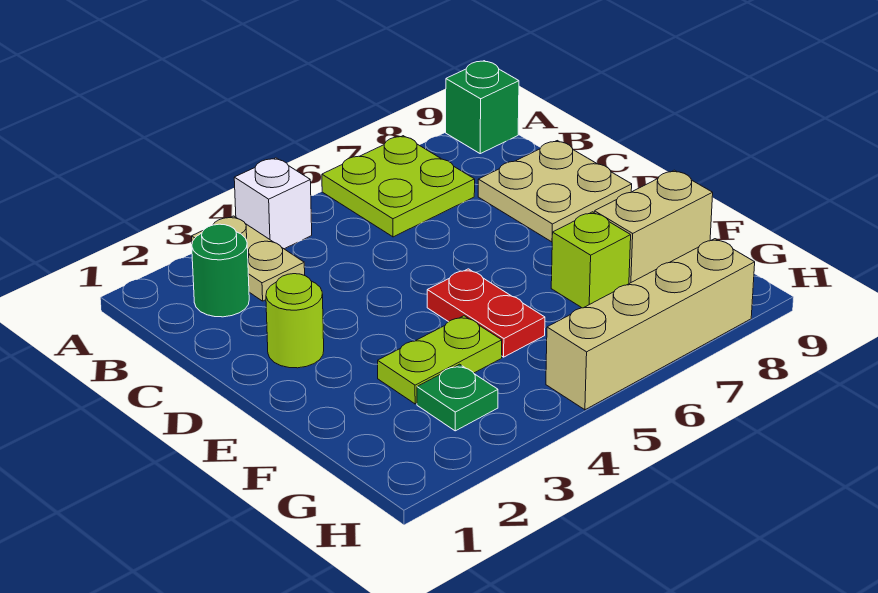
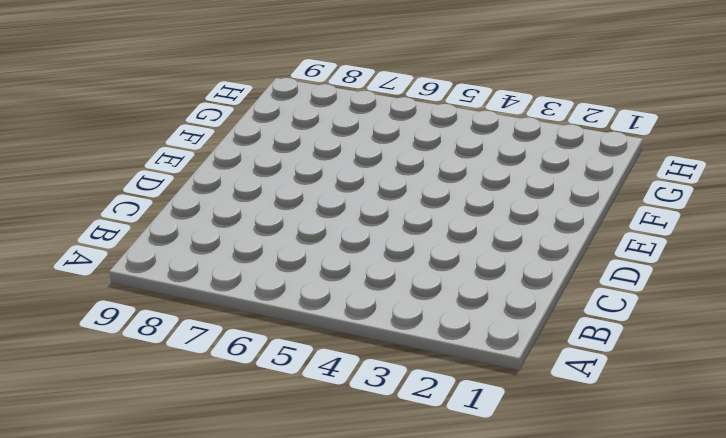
none -> tan plate A3:B3 level 1
none -> white brick A4 level 1
none -> lime plate A6:B7 level 1

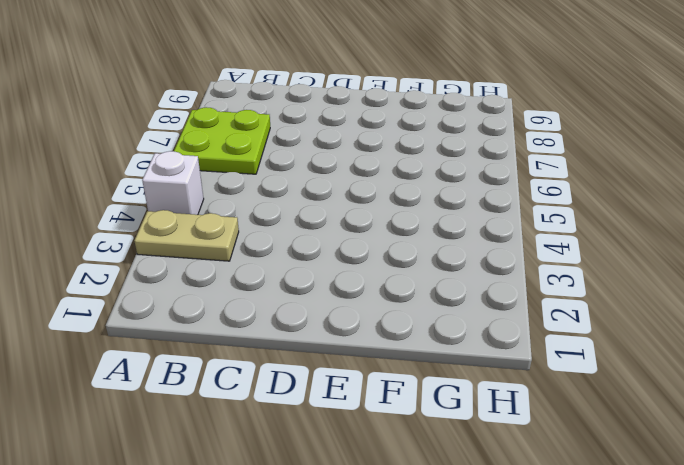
none -> green brick A9 level 1
none -> green round brick B2 level 1
none -> tan plate C8:D9 level 1

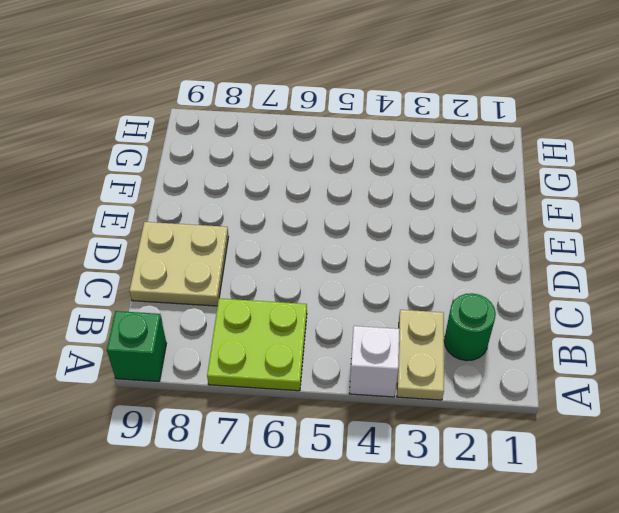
none -> lime round brick D2 level 1
none -> red plate E5:F5 level 1
none -> lime plate F3:F4 level 1

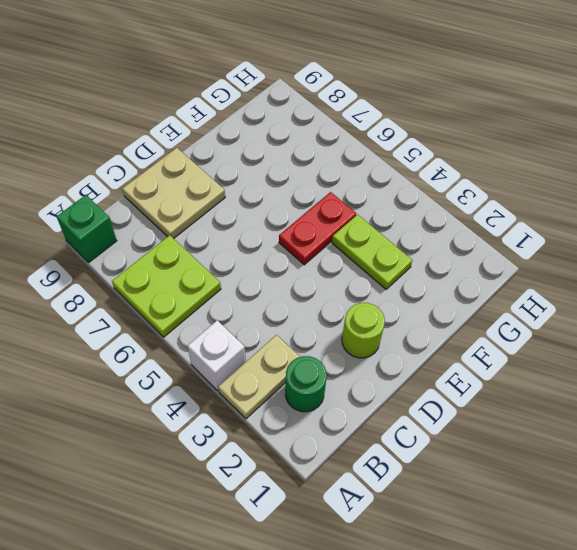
none -> lime brick F7 level 1
none -> tan brick F8:F9 level 1
none -> green plate G3 level 1

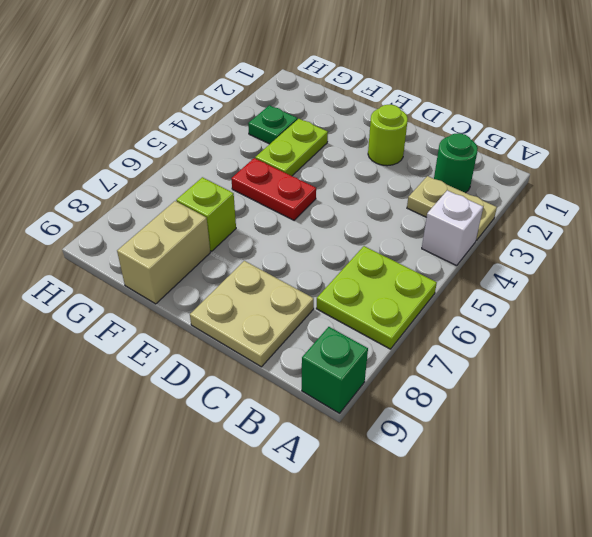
none -> tan brick H5:H8 level 1

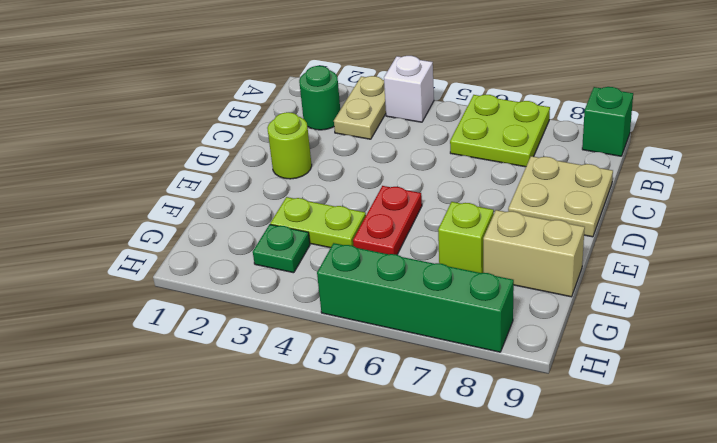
green brick H5:H8 level 1 -> tan brick H5:H8 level 1

